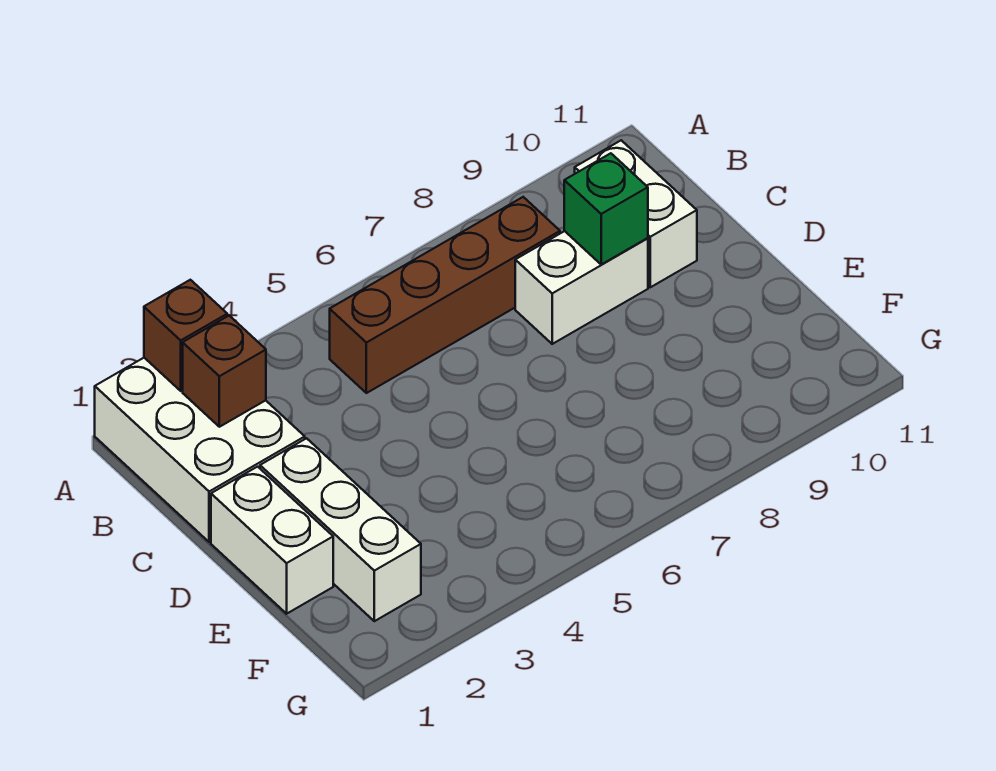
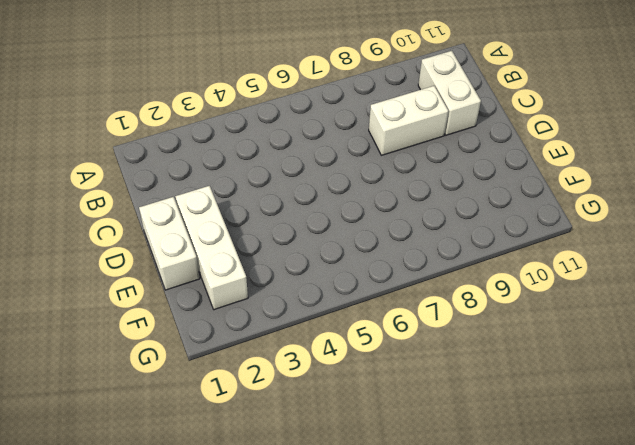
none -> white brick A1:C2 level 1
none -> brown brick B5:B8 level 1

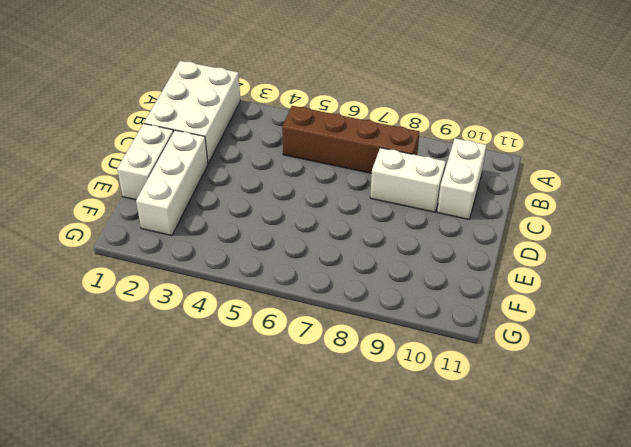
none -> brown brick A2 level 2
none -> brown brick B2 level 2

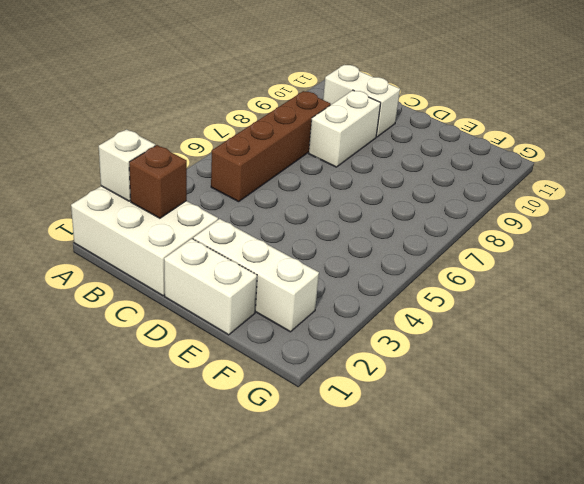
white brick A2 level 2 -> brown brick A2 level 2
none -> green brick C9 level 2

